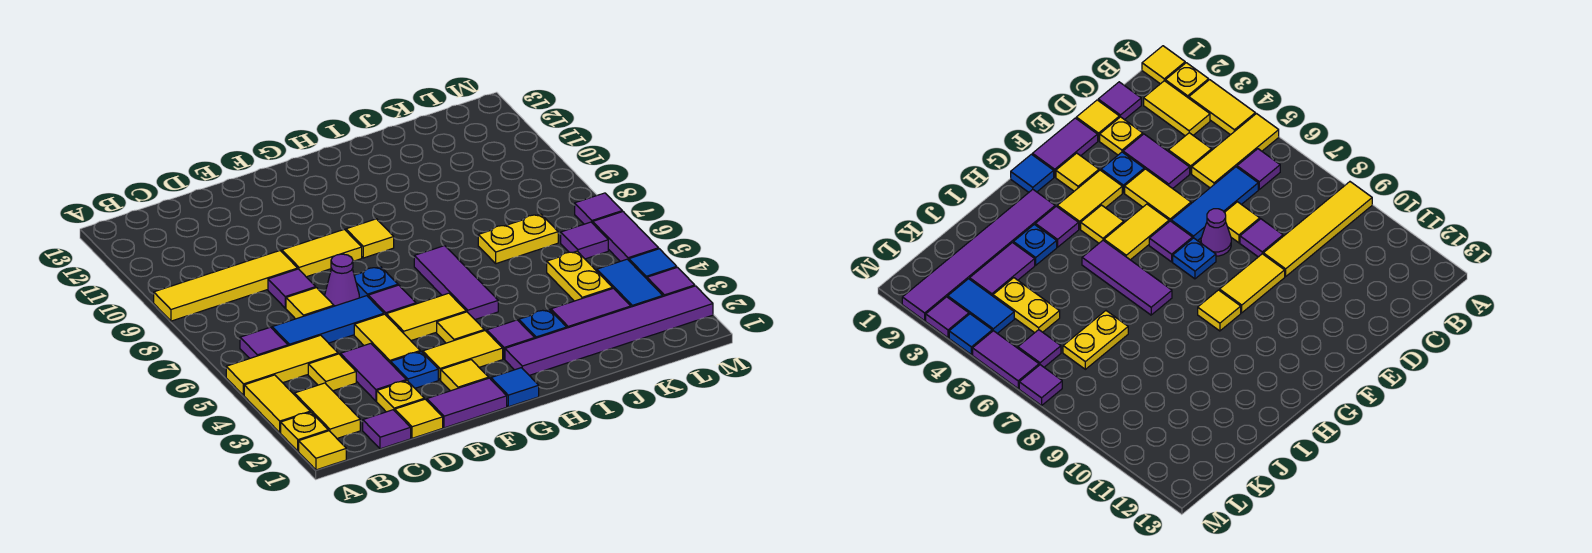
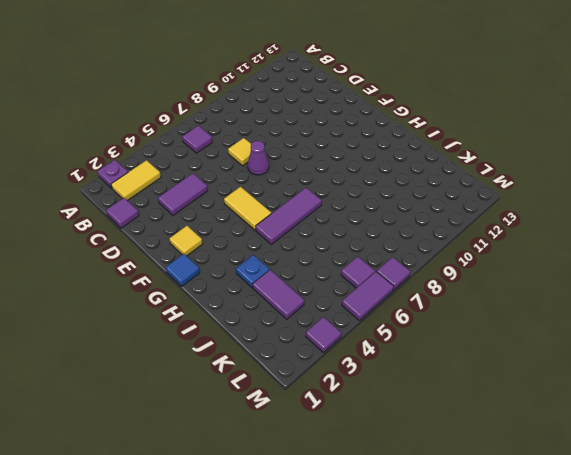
purple plate A2 level 1 -> yellow plate A2 level 1
none -> yellow tile A1 level 1
none -> yellow tile A3:A4 level 1
none -> yellow tile A5:C5 level 1
none -> yellow tile A9:D9 level 1

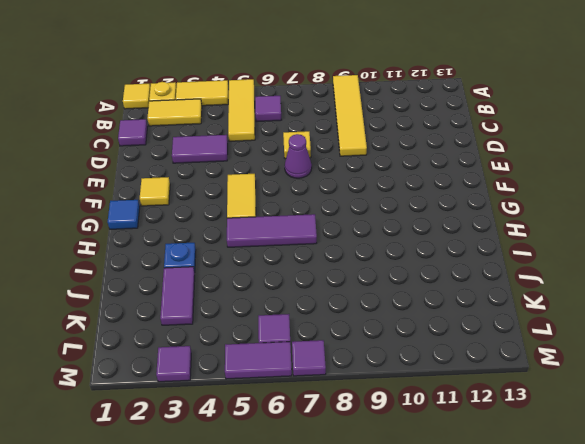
none -> yellow tile C4 level 1
none -> blue tile C6:E6 level 1
none -> yellow tile D1 level 1
none -> yellow plate D2 level 1

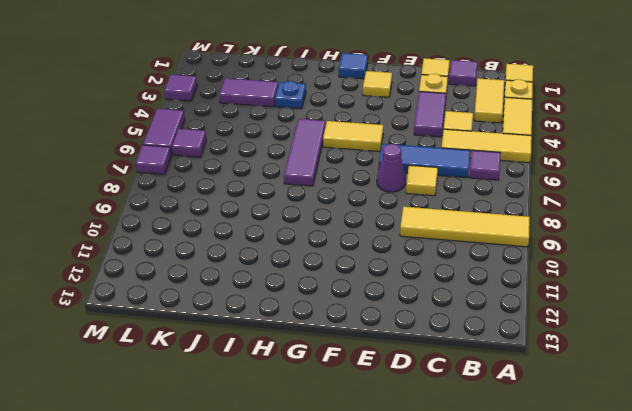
none -> purple tile D8 level 1
none -> purple tile E1:F1 level 1
none -> blue plate E3 level 1
none -> yellow tile E4:E5 level 1

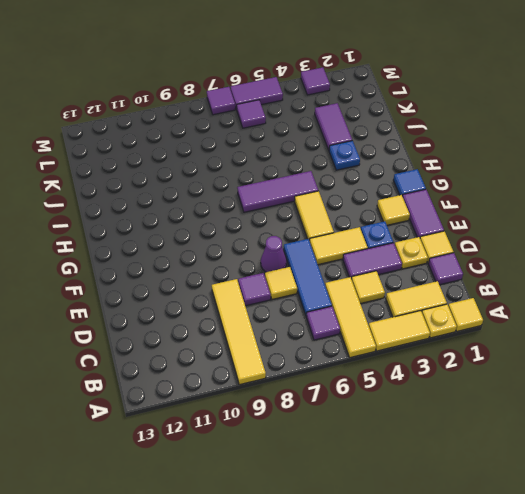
none -> yellow tile E9:F9 level 1
none -> yellow tile F3:G3 level 1
none -> purple tile F6 level 1
none -> blue plate F7 level 1

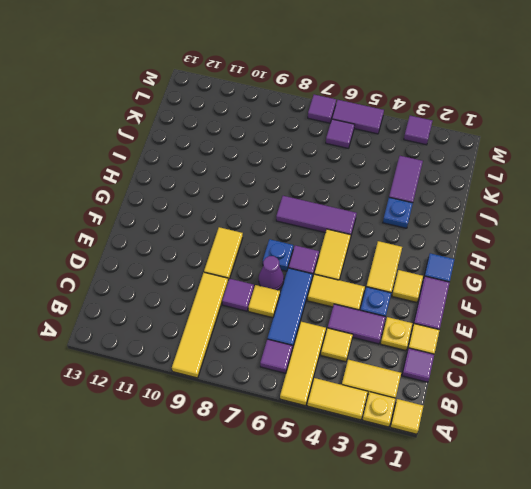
none -> yellow tile G4 level 1
none -> yellow tile G9 level 1
none -> purple tile H2:M2 level 1
none -> purple tile H3 level 1

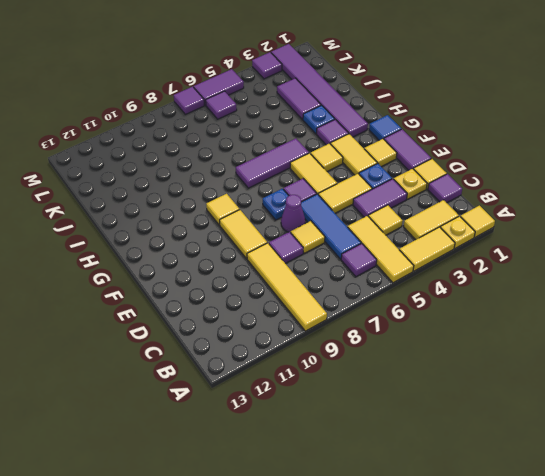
none -> yellow plate J7:K7 level 1
none -> yellow plate K4:K5 level 1
none -> blue tile L3:L4 level 1
none -> blue tile M4 level 1

